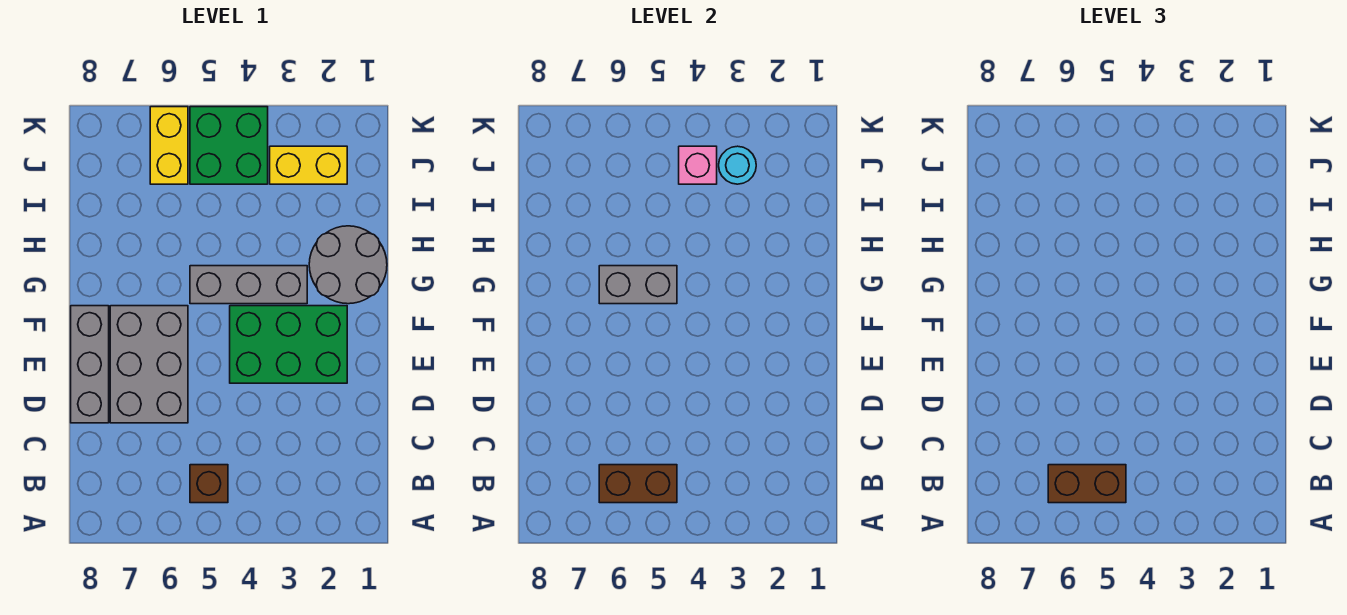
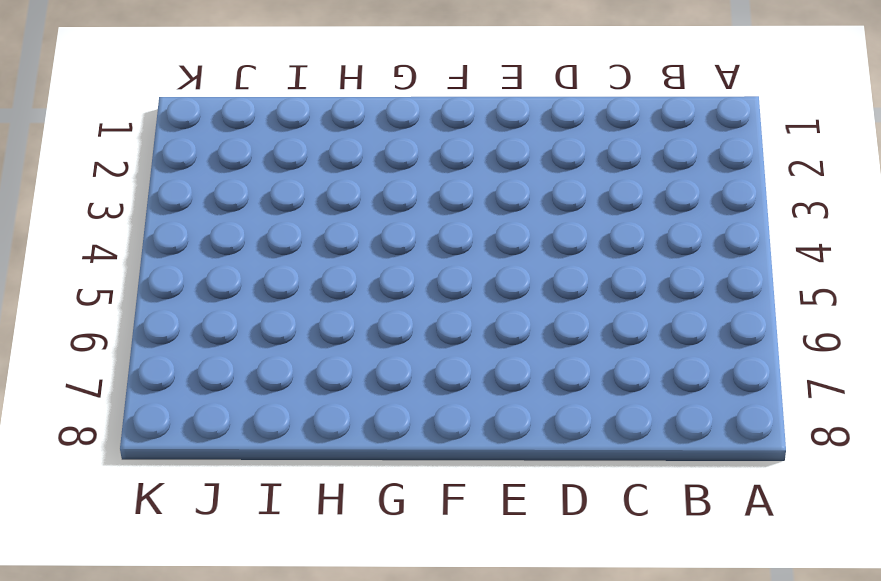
none -> brown brick B5 level 1
none -> grey brick D6:F7 level 1
none -> grey brick D8:F8 level 1

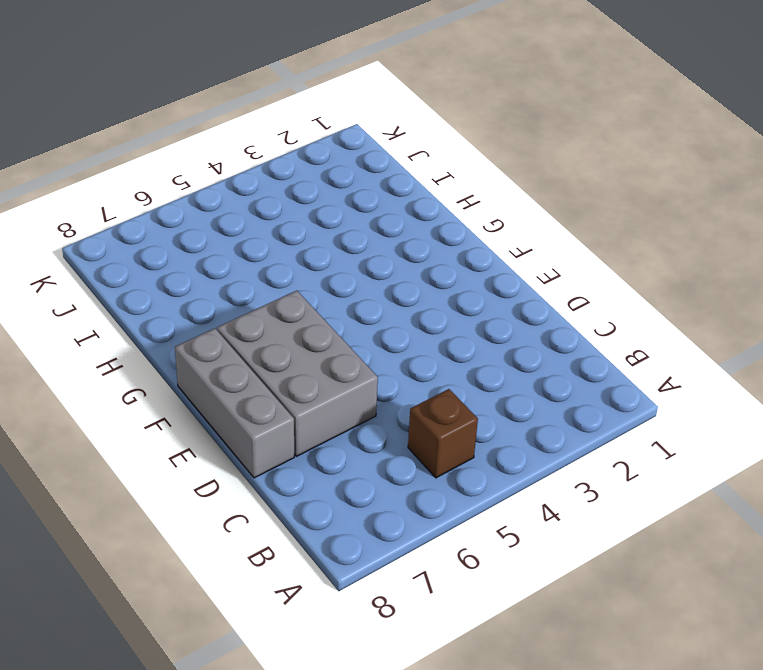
none -> green brick E2:F4 level 1
none -> grey round brick G1:H2 level 1
none -> grey brick G3:G5 level 1

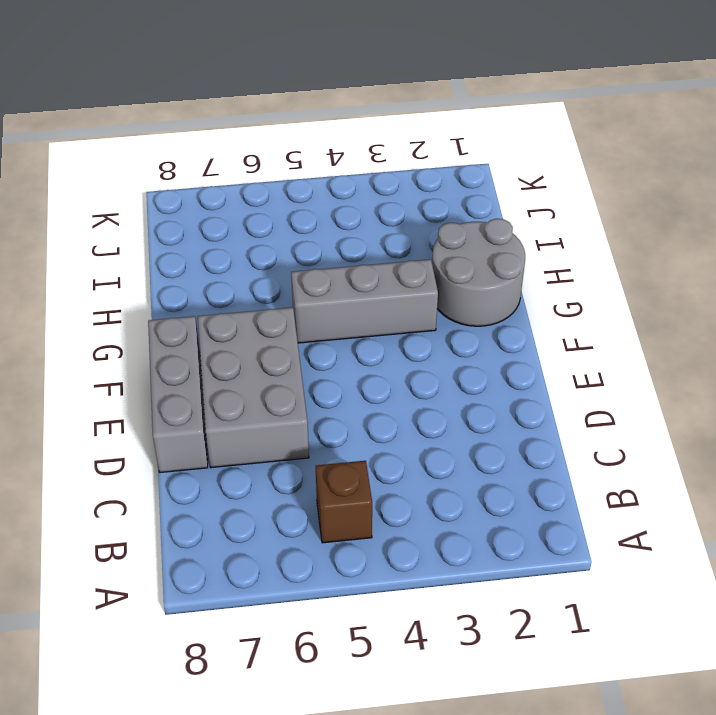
none -> green brick E2:F4 level 1
none -> yellow brick J2:J3 level 1
none -> green brick J4:K5 level 1

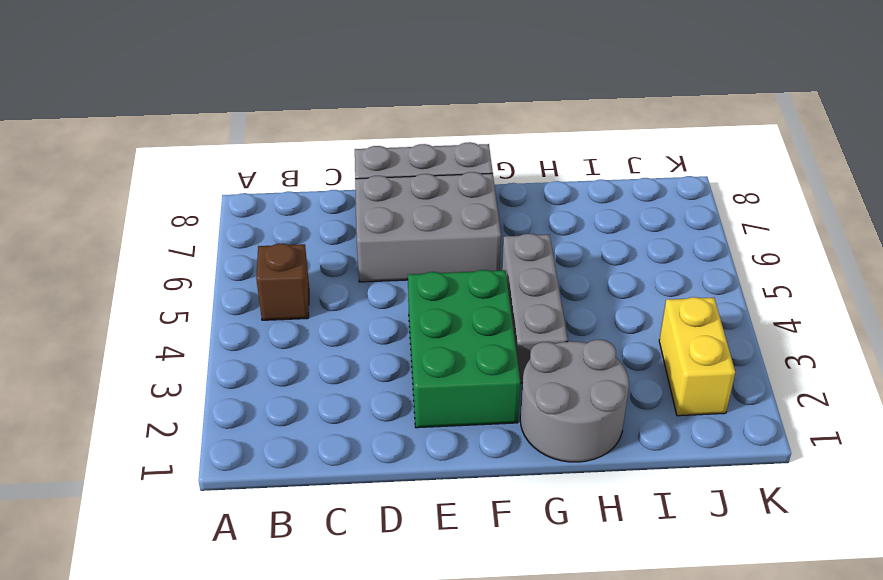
none -> green brick J4:K5 level 1
none -> yellow brick J6:K6 level 1
none -> brown brick B5:B6 level 2

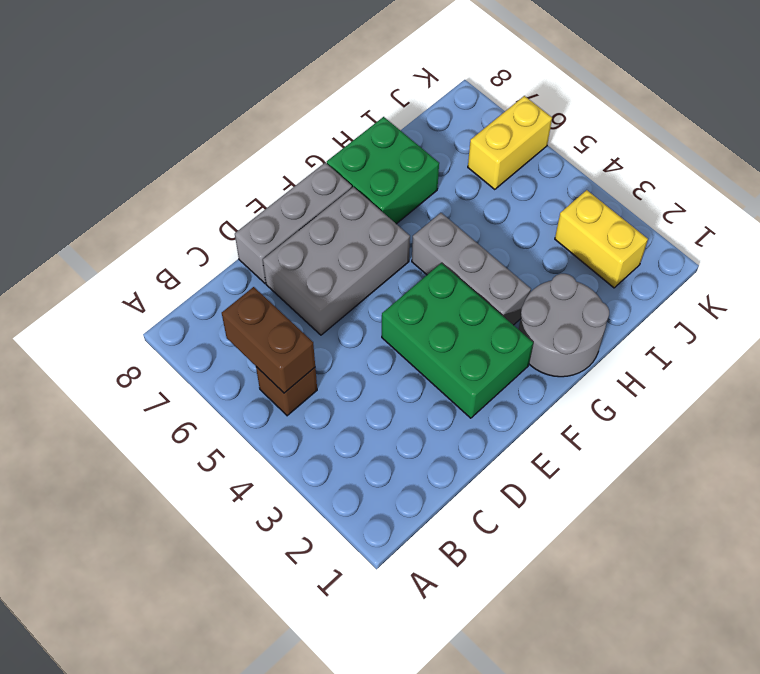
green brick G7:H8 level 1 -> green brick J4:K5 level 1
none -> grey brick G5:G6 level 2
none -> cyan round brick J3 level 2
none -> pink brick J4 level 2

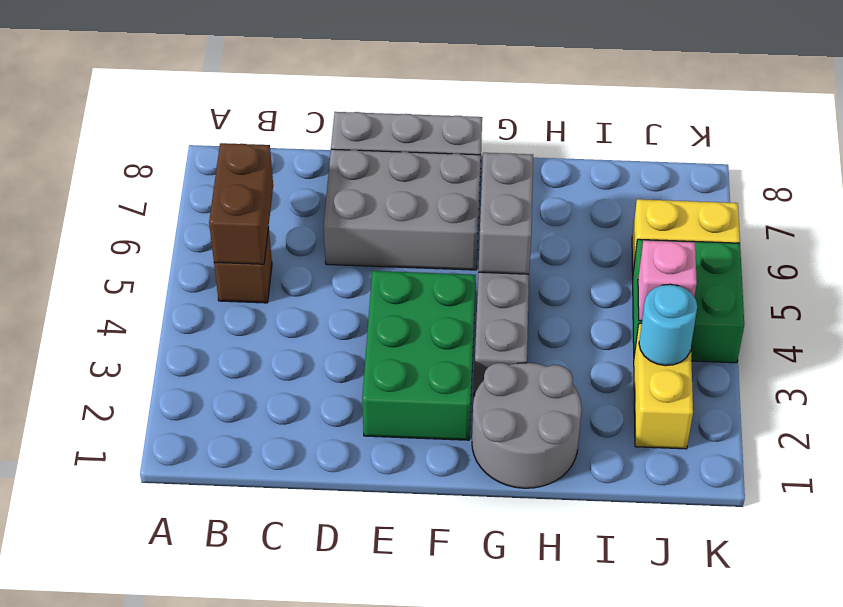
none -> brown brick B5:B6 level 3

